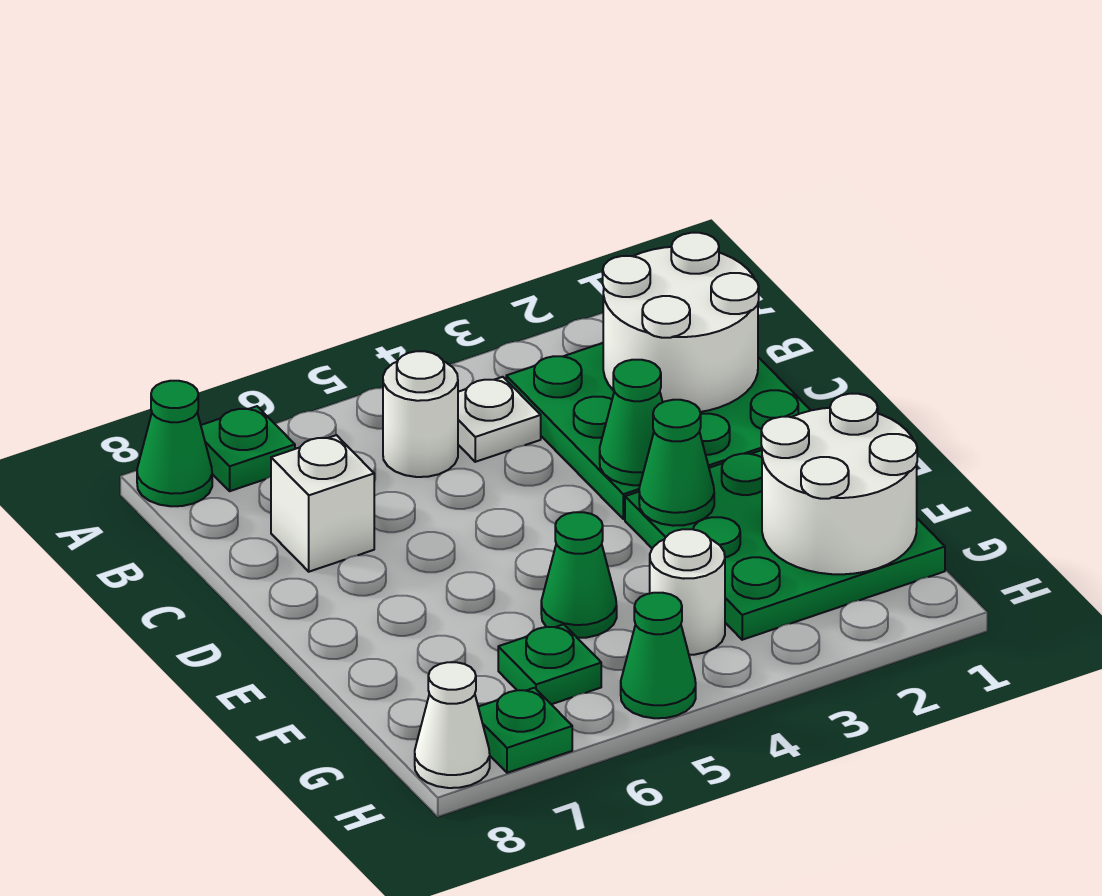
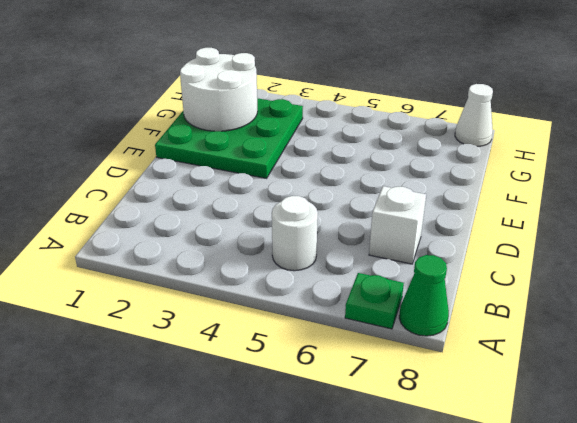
none -> green plate B1:D3 level 1
none -> white plate B4 level 1
none -> green cone F5 level 1

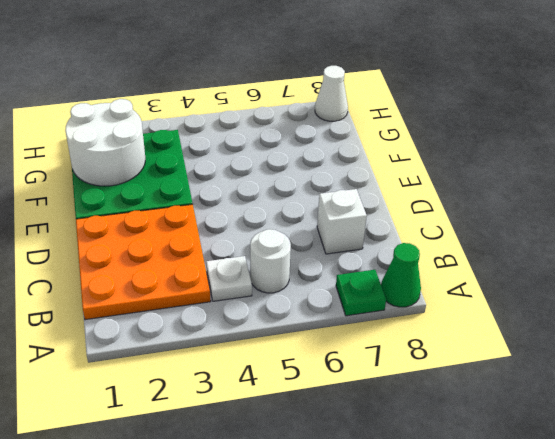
orange plate B1:D3 level 1 -> green plate B1:D3 level 1
none -> green cone F5 level 1
none -> white round brick G4 level 1
none -> green plate G6 level 1

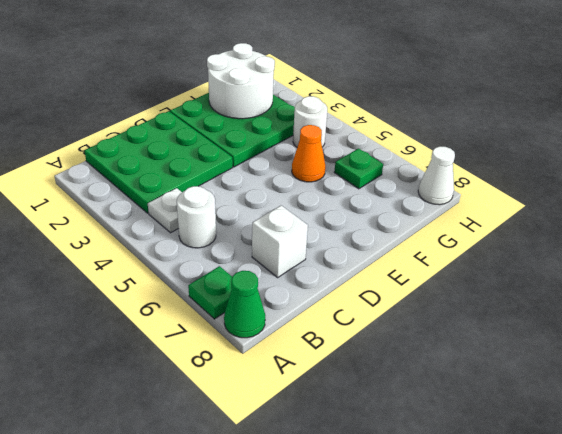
orange cone F5 level 1 -> green cone F5 level 1
none -> green cone H5 level 1
none -> green plate H7 level 1
none -> white round brick B1:C2 level 2

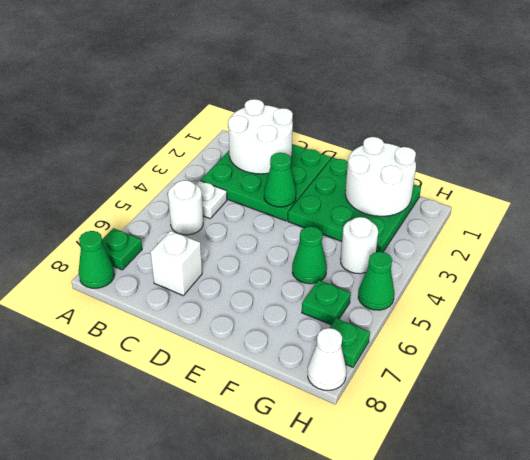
none -> green cone E3 level 2

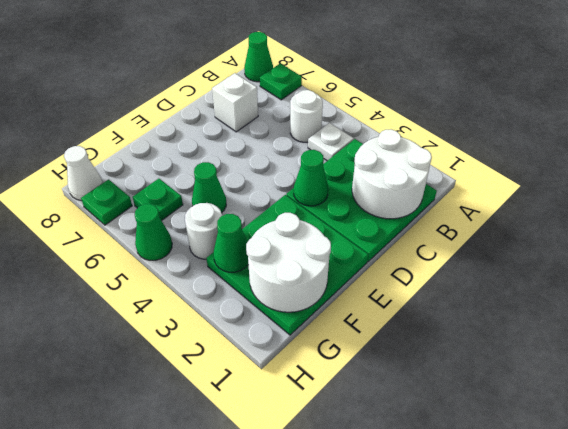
green cone G3 level 2 -> green cone E3 level 2

